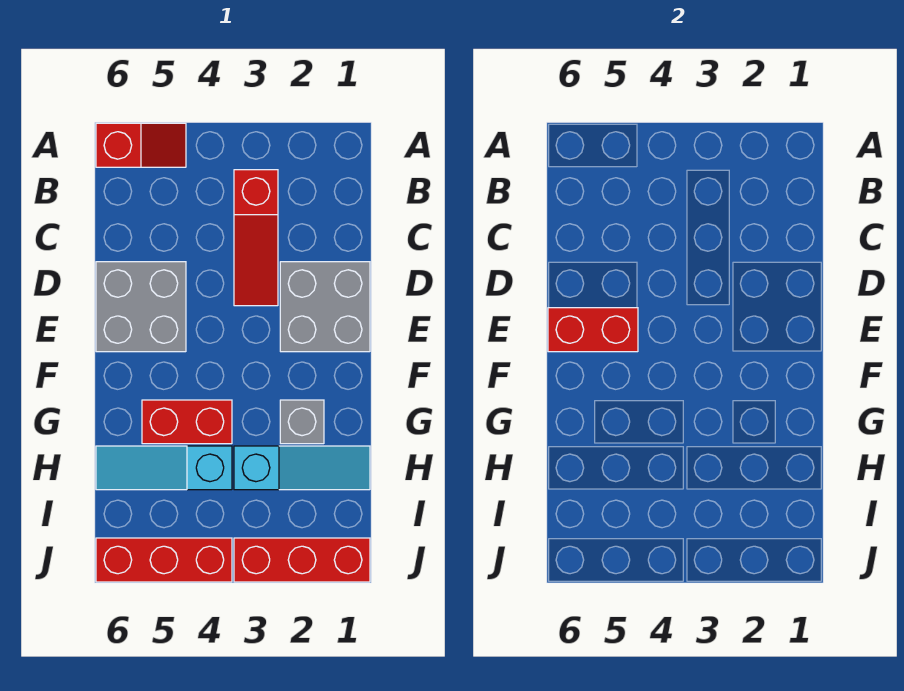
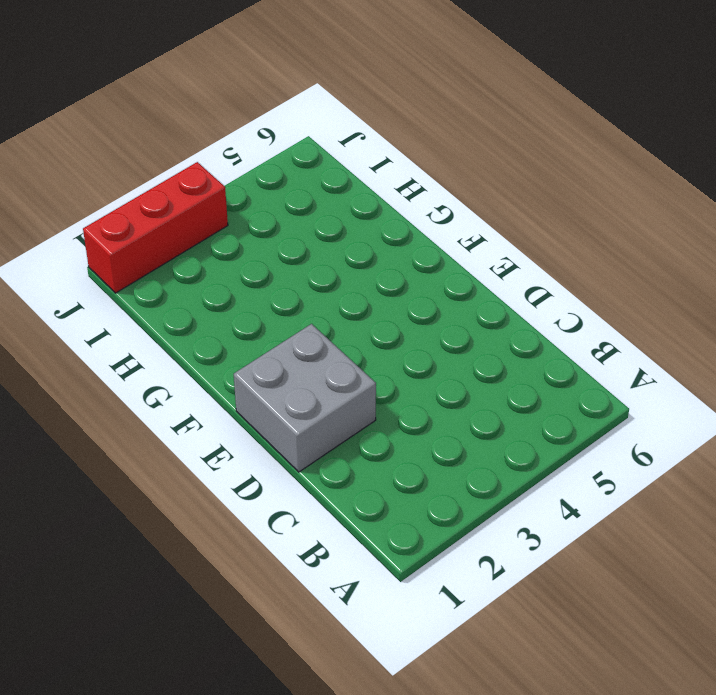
none -> red slope A5:A6 level 1 top 6
none -> red slope B3:D3 level 1 top B

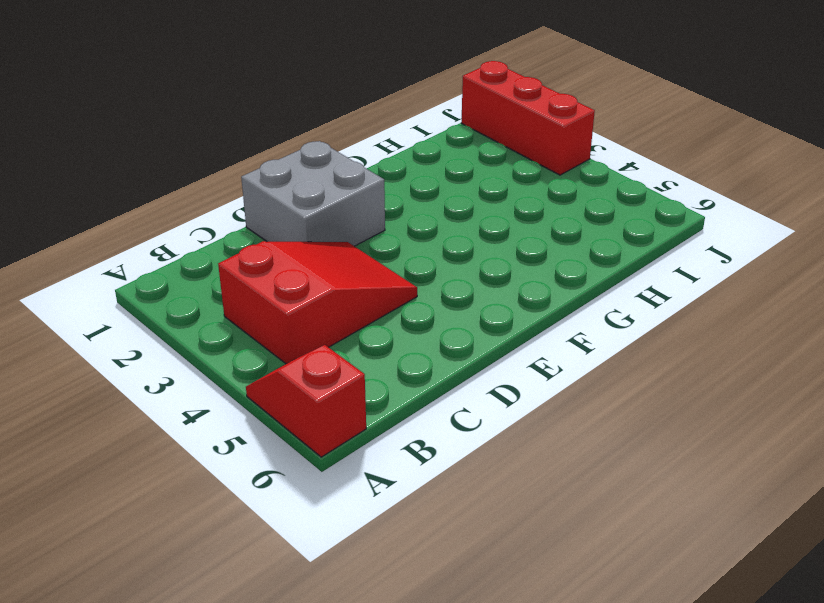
red slope B3:D4 level 1 top B -> red slope B3:D3 level 1 top B
none -> grey brick D5:E6 level 1
none -> grey brick G2 level 1

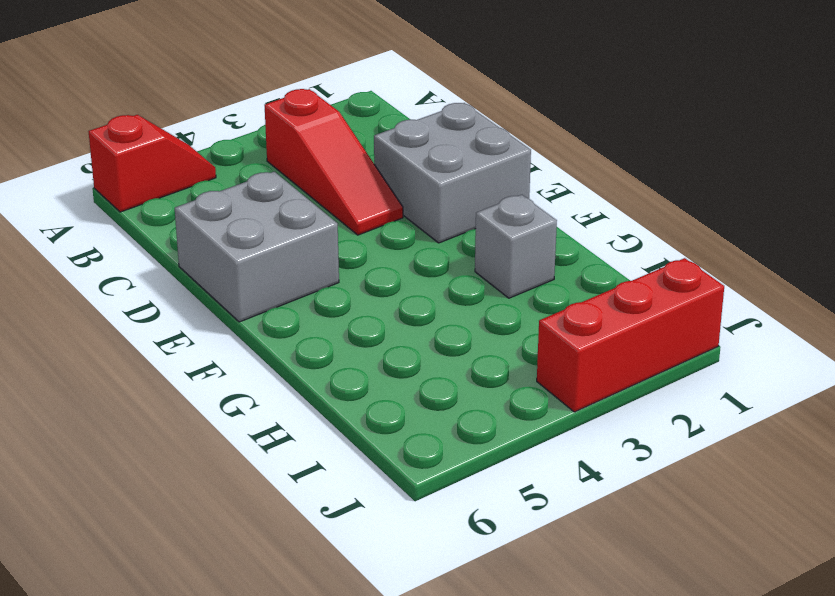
none -> red brick G4:G5 level 1
none -> cyan slope H1:H3 level 1 top 3

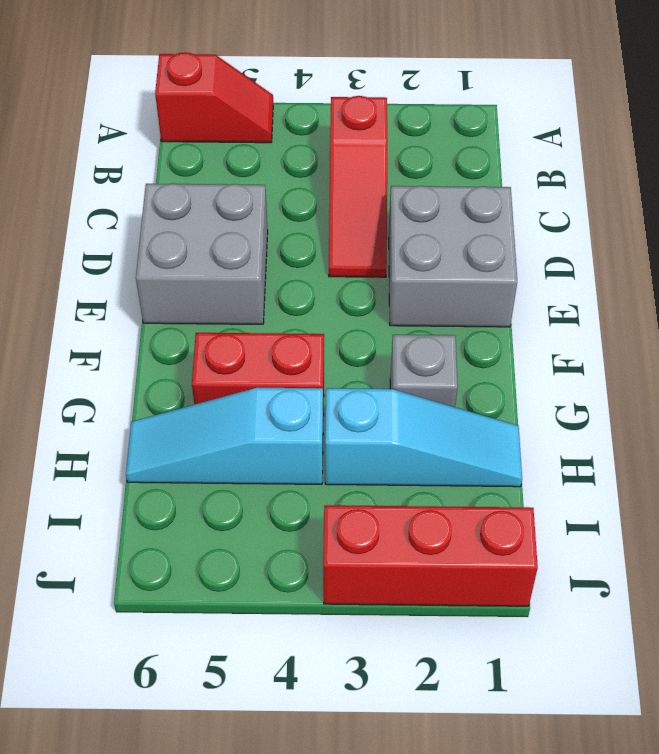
none -> red brick J4:J6 level 1
none -> red brick E5:E6 level 2

